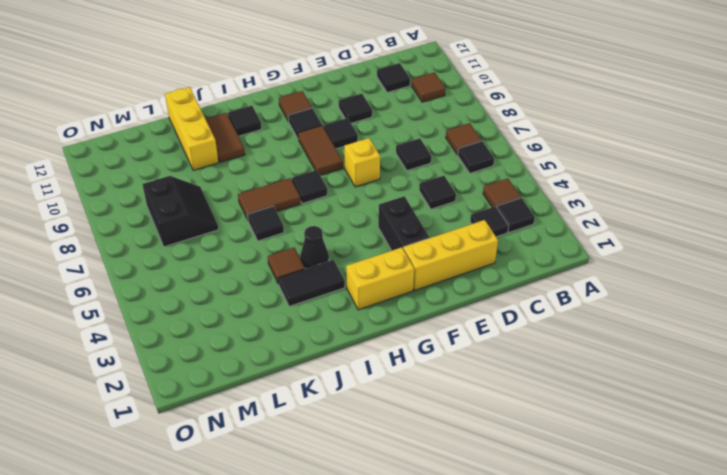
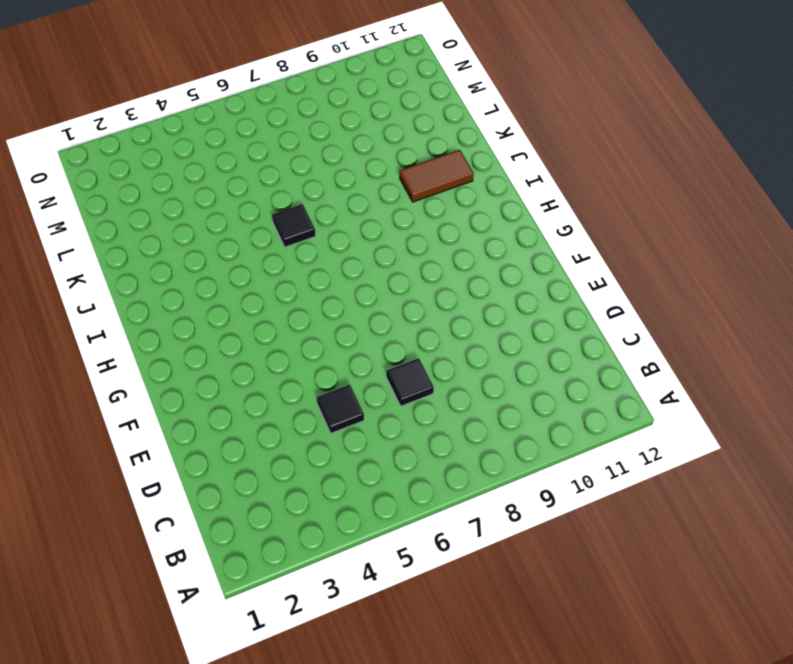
none -> black tile B3 level 1
none -> brown tile B4 level 1
none -> black tile B6 level 1

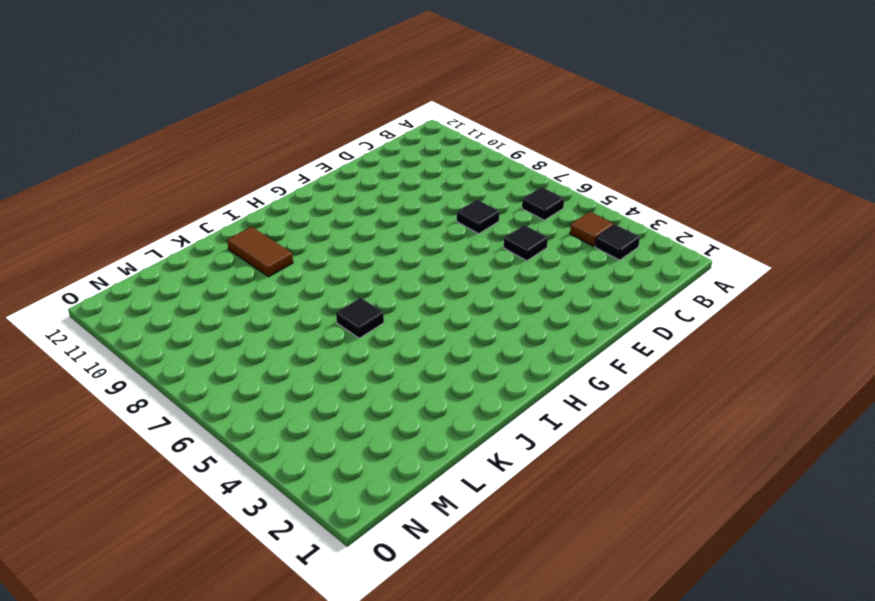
none -> brown tile B7 level 1
none -> brown tile B10 level 1
none -> black tile C3 level 1

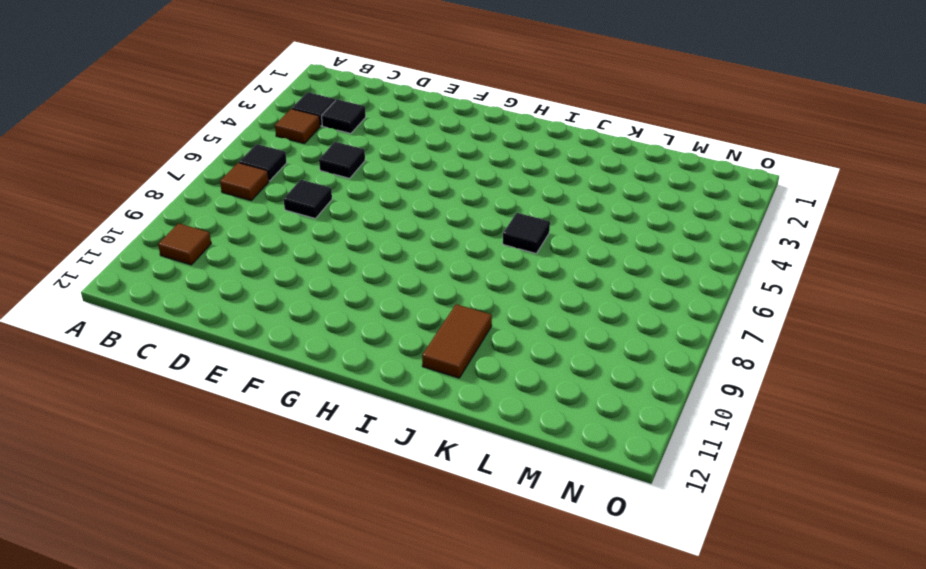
none -> black tile C11 level 1
none -> yellow brick D2:F2 level 1
none -> black tile E10 level 1

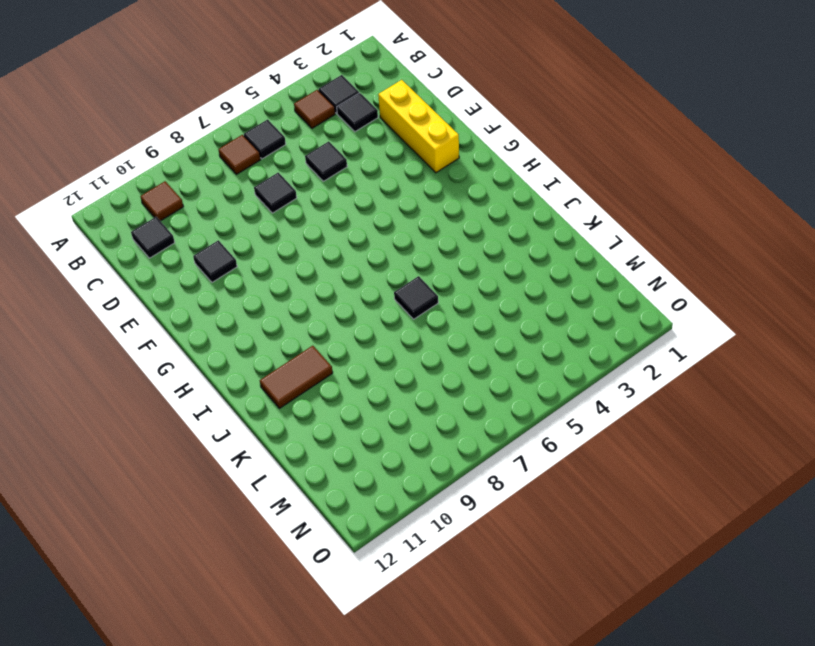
none -> black brick F3:F4 level 1
none -> yellow brick F7 level 1
none -> black tile F9 level 1

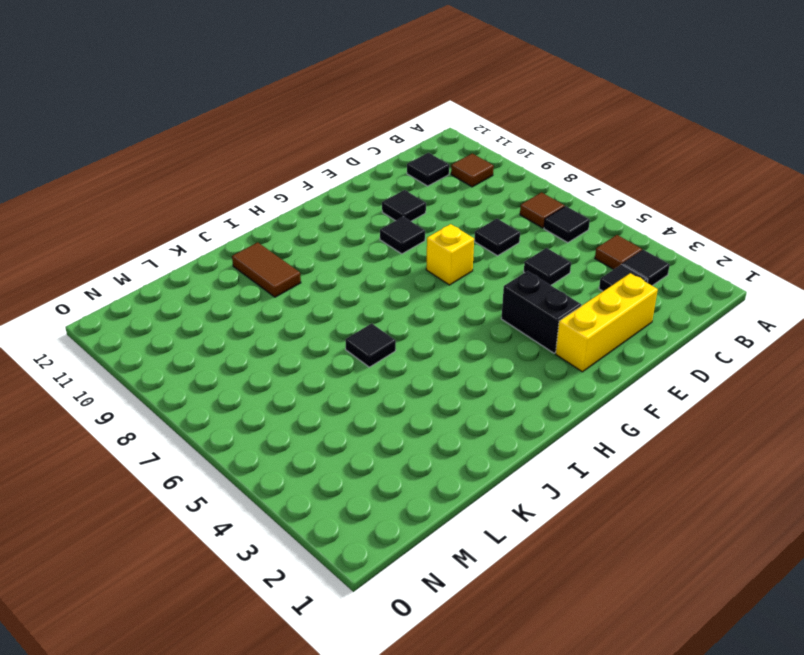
none -> yellow brick G2:H2 level 1
none -> brown tile G8:G9 level 1
none -> black tile G10 level 1

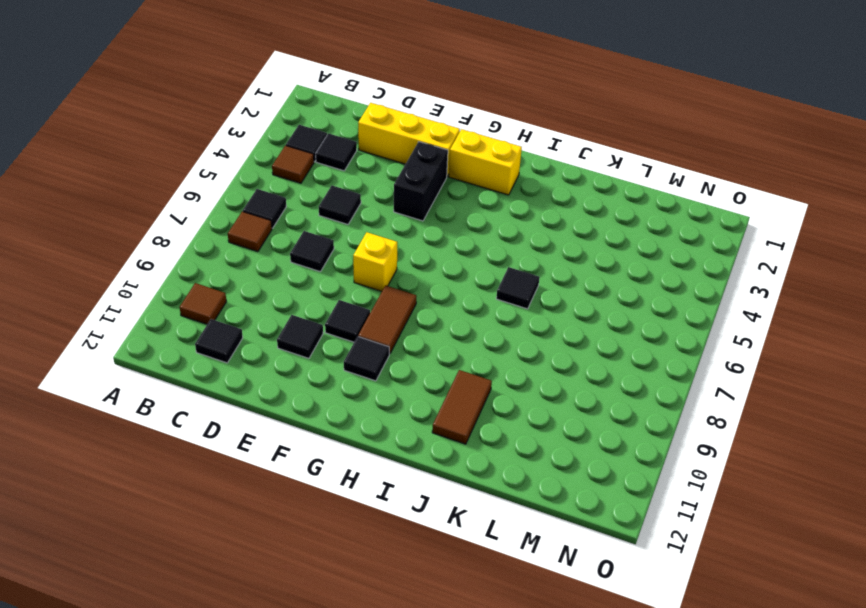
none -> brown tile G11 level 1
none -> black tile H7 level 1
none -> black tile I3:J3 level 1

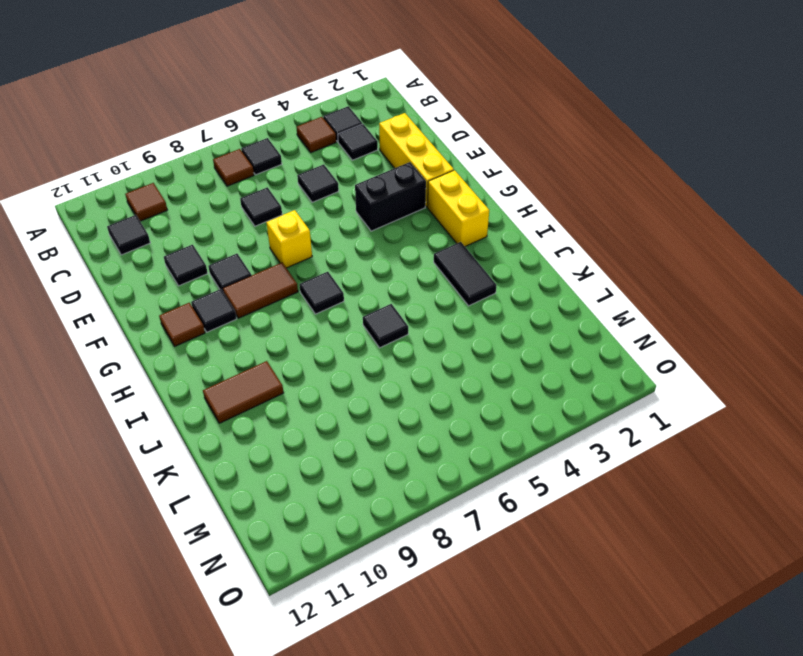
none -> black cone I4 level 1
none -> brown tile I7:J7 level 1
none -> black tile I11 level 1

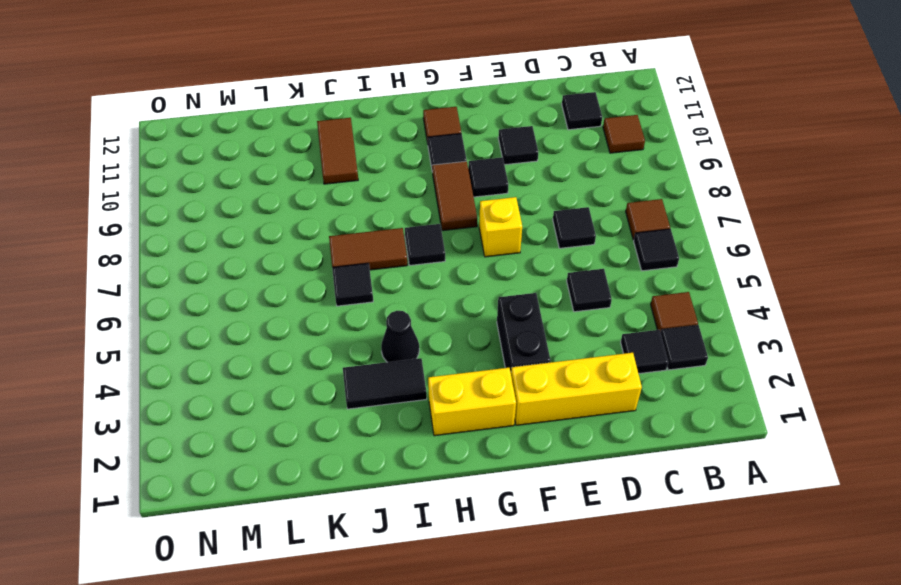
none -> black tile I11 level 1
none -> brown tile J4 level 1
none -> yellow brick K10:K12 level 1

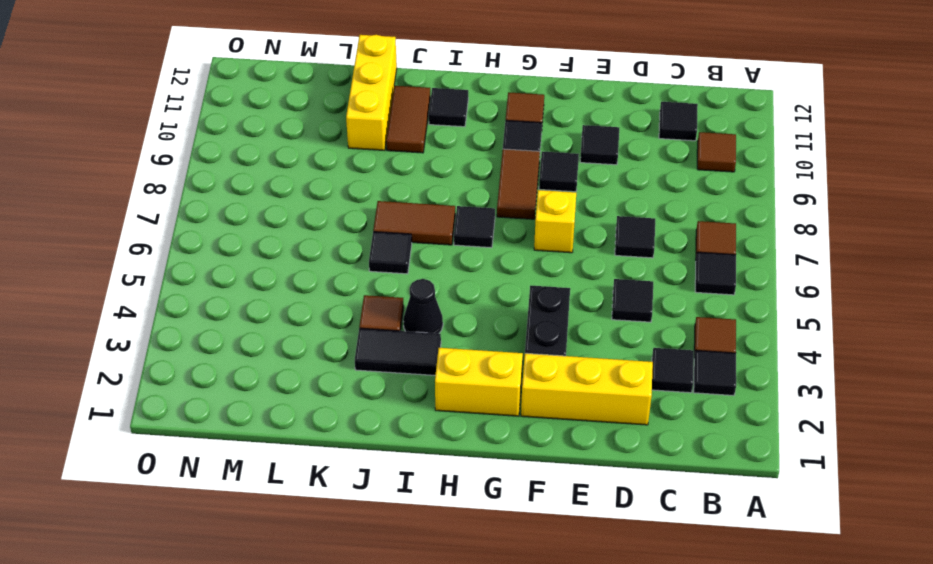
none -> black slope L7:M8 level 1 top M

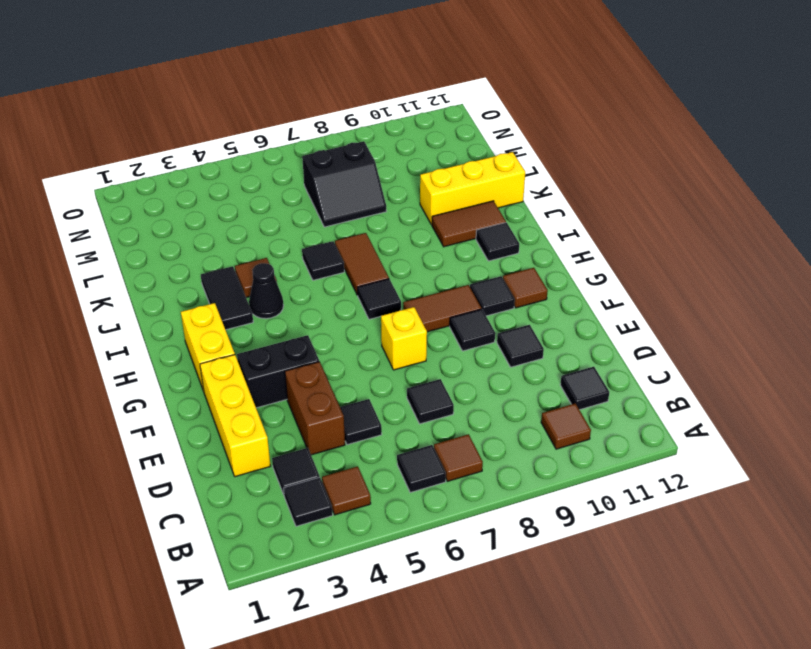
brown brick D4:E4 level 1 -> none

